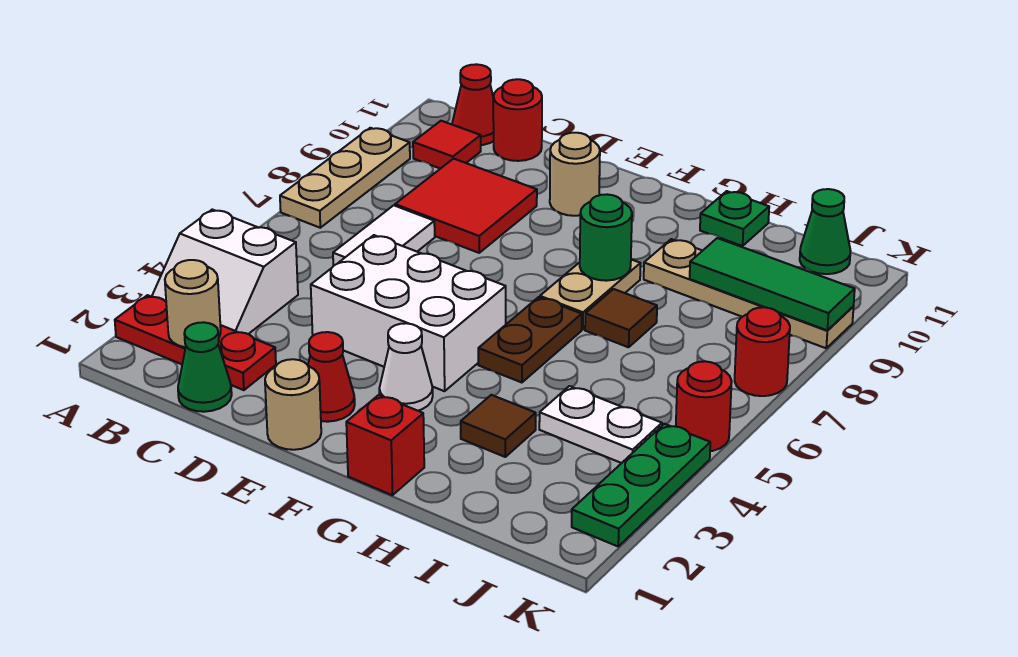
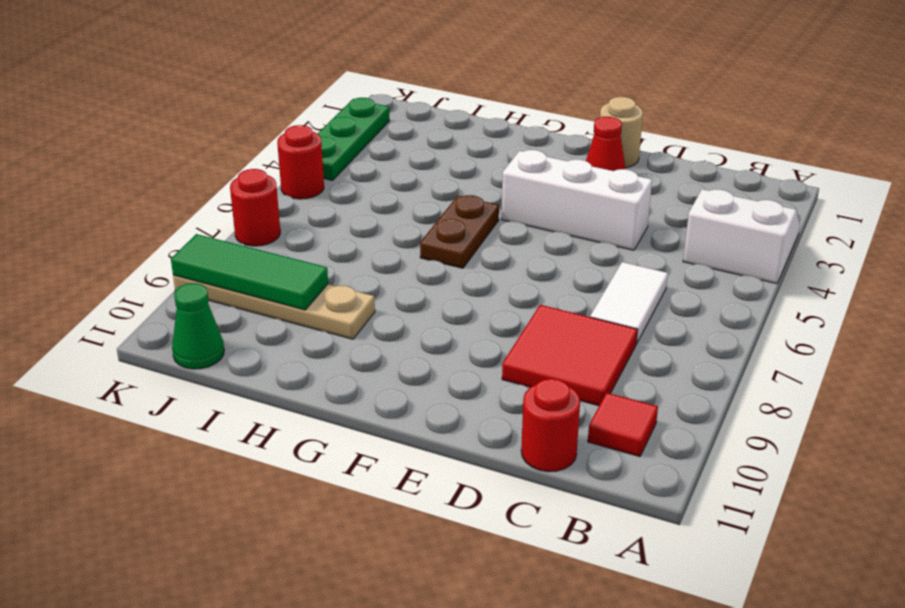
white brick D4:F4 level 1 -> white brick D4:F5 level 1
none -> red plate A2:C2 level 1
none -> tan plate A7:A9 level 1
none -> red cone B11 level 1

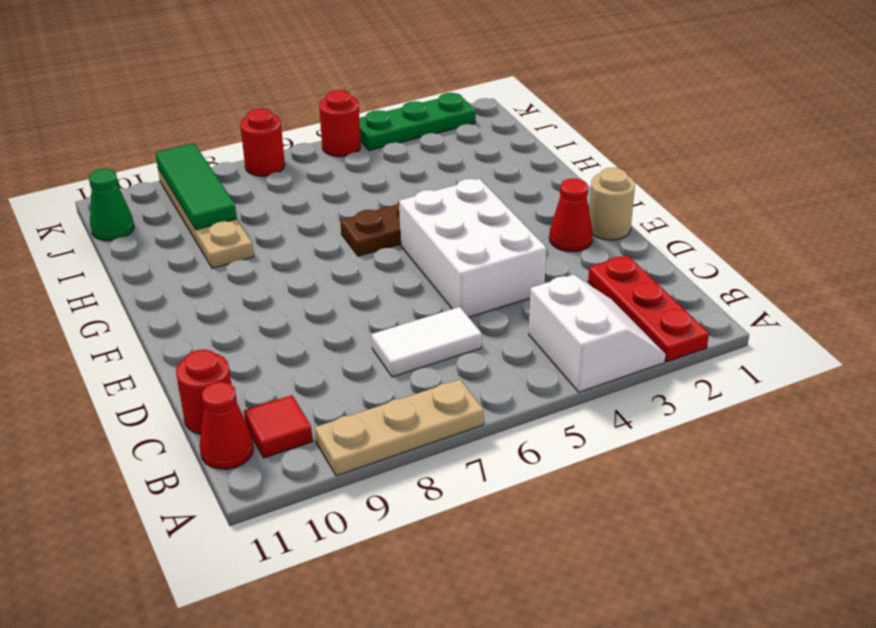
none -> green cone C1 level 1
none -> red tile C8:D9 level 1
none -> tan round brick E10 level 1

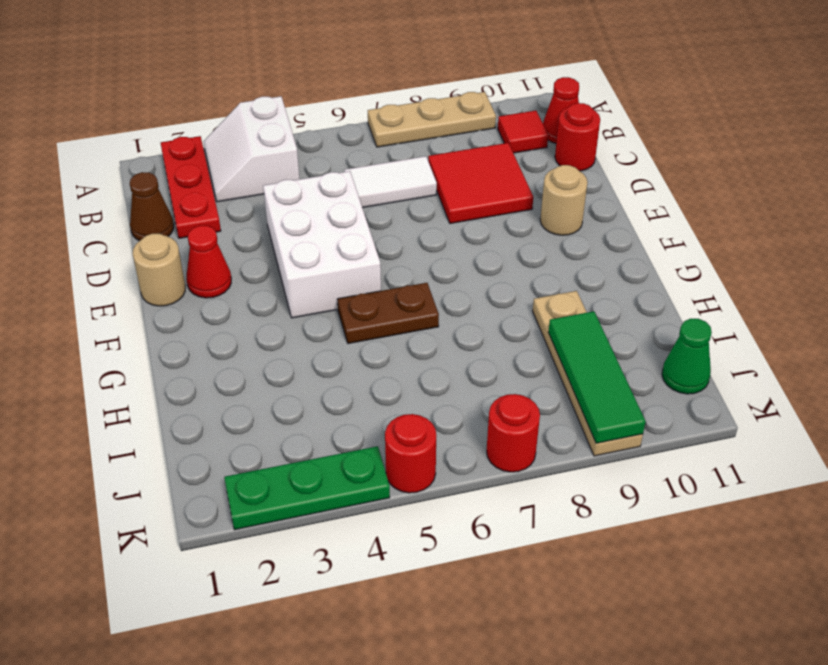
brown cone C1 level 1 -> green cone C1 level 1
none -> white cone F3 level 1
none -> red brick G1 level 1
none -> tan plate G7:G8 level 1

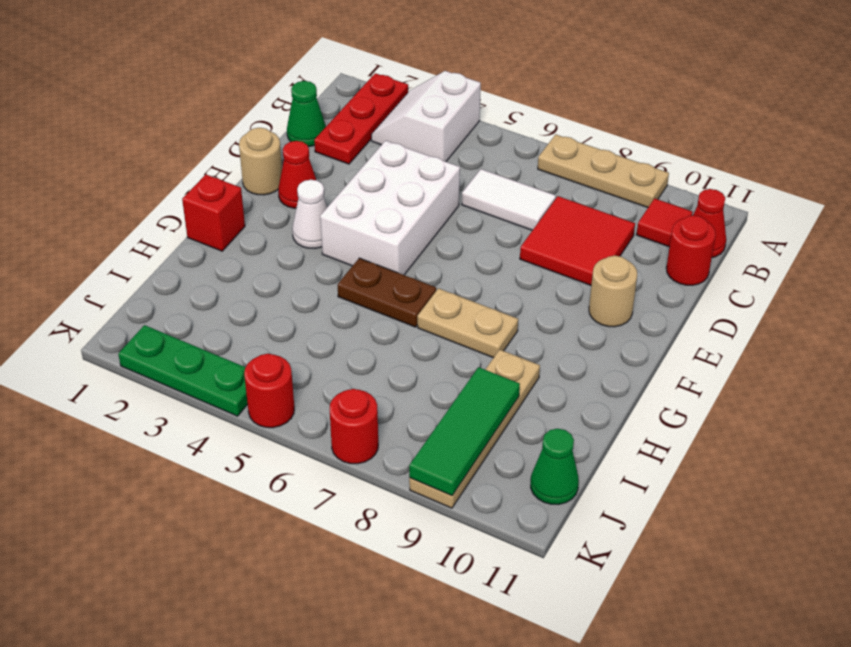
none -> brown tile H3 level 1
none -> brown tile H7 level 1
none -> green plate H11 level 1

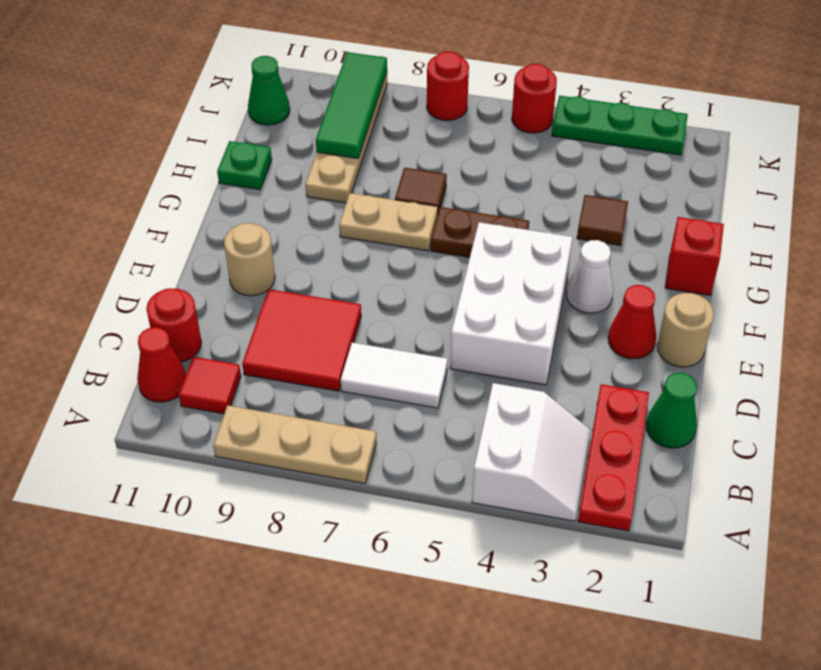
none -> white plate I4:J4 level 1
none -> tan round brick B2 level 2
none -> green round brick G8 level 2

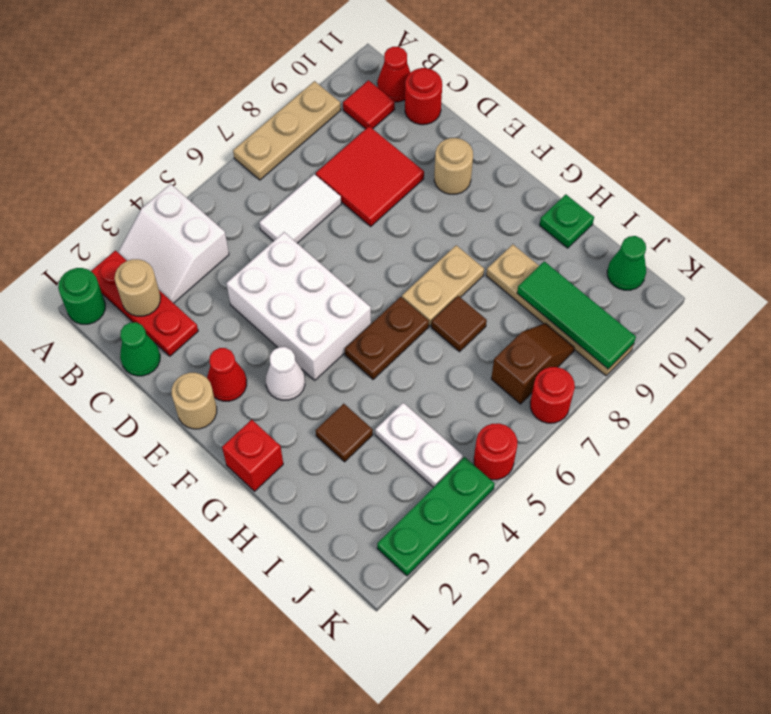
green round brick A1 level 1 -> green round brick G8 level 2
brown slope J7:J8 level 1 top 7 -> none

